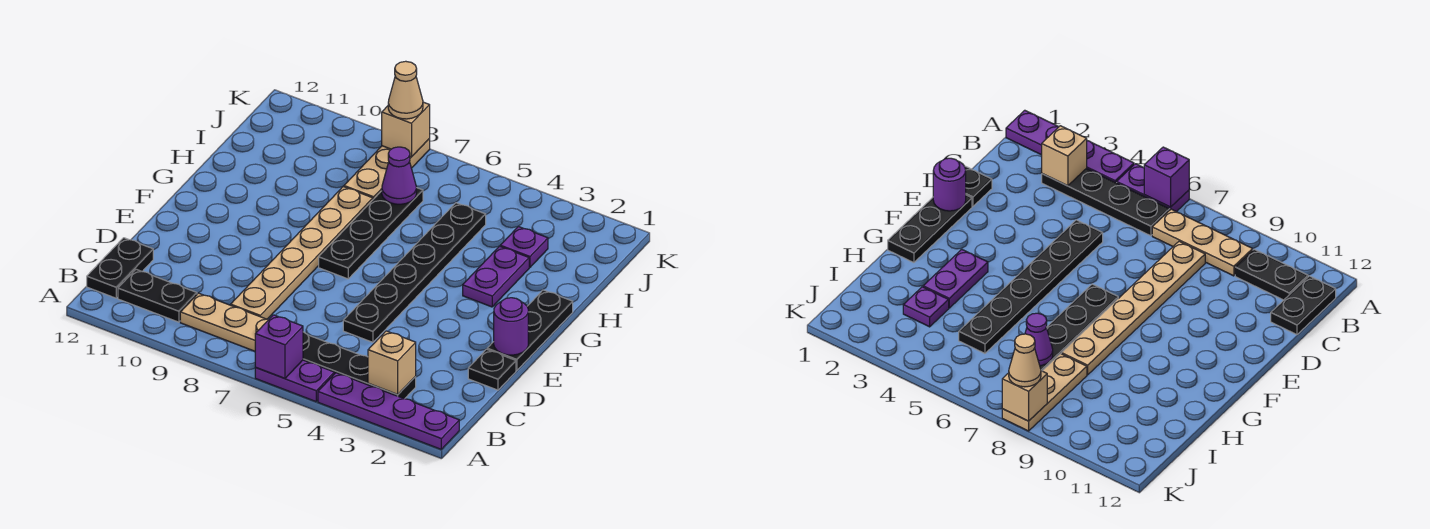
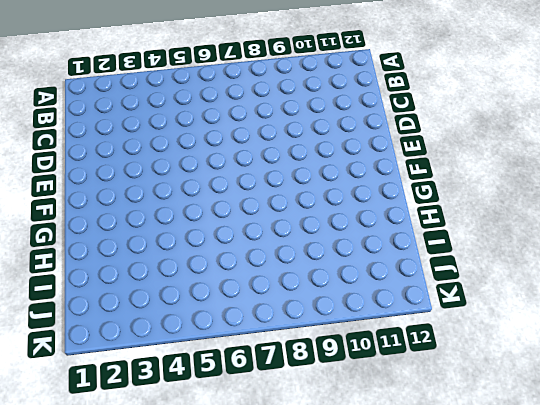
none -> purple plate A1:A4 level 1
none -> purple plate A5:A6 level 1
none -> black plate B3:B6 level 1

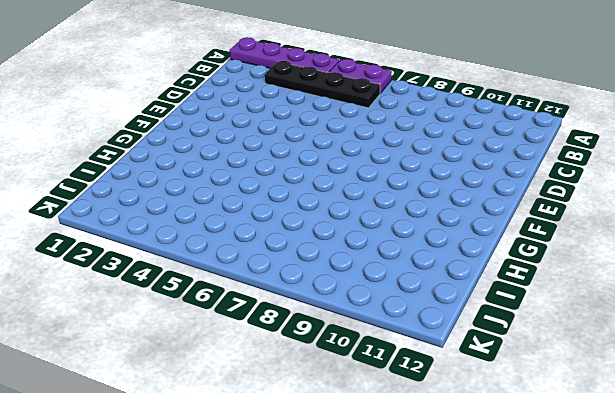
none -> tan plate B7:B9 level 1
none -> black plate B10:B11 level 1
none -> black plate B12:C12 level 1

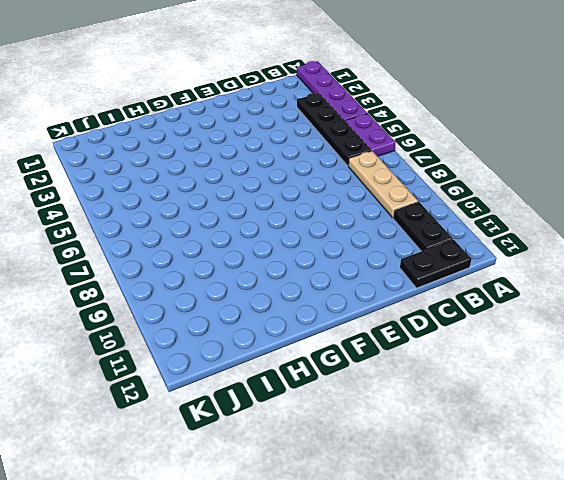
none -> tan plate C8:H8 level 1
none -> black plate D1 level 1
none -> black plate D5:I5 level 1

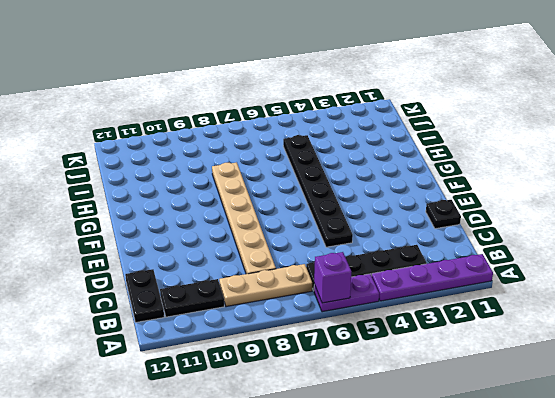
none -> black plate E1:G1 level 1
none -> black plate F7:I7 level 1
none -> purple plate G3:H3 level 1

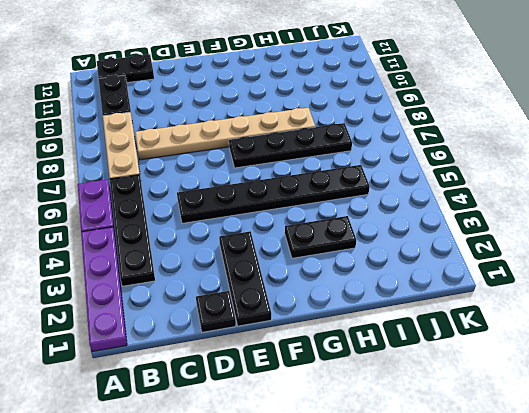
black plate E1:E3 level 1 -> black plate E1:G1 level 1
black plate G3:H3 level 1 -> purple plate G3:H3 level 1
none -> purple plate I3 level 1
none -> tan plate I8:K8 level 1
none -> purple brick A6 level 2

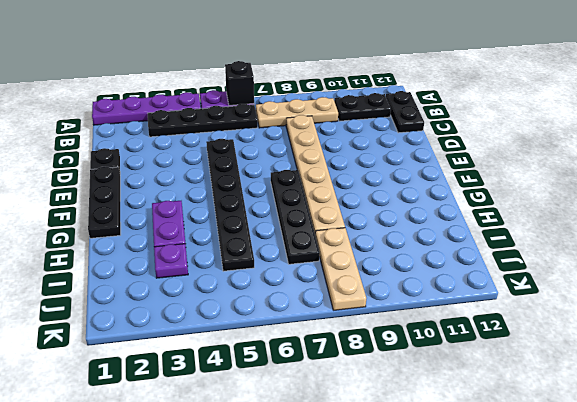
black brick A6 level 2 -> purple brick A6 level 2
none -> tan brick B3 level 2
none -> purple round brick E1 level 2
none -> purple cone I7 level 2

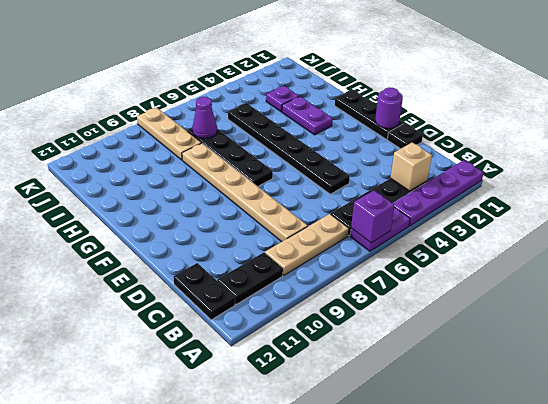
none -> tan brick K8 level 2
none -> tan cone K8 level 3

